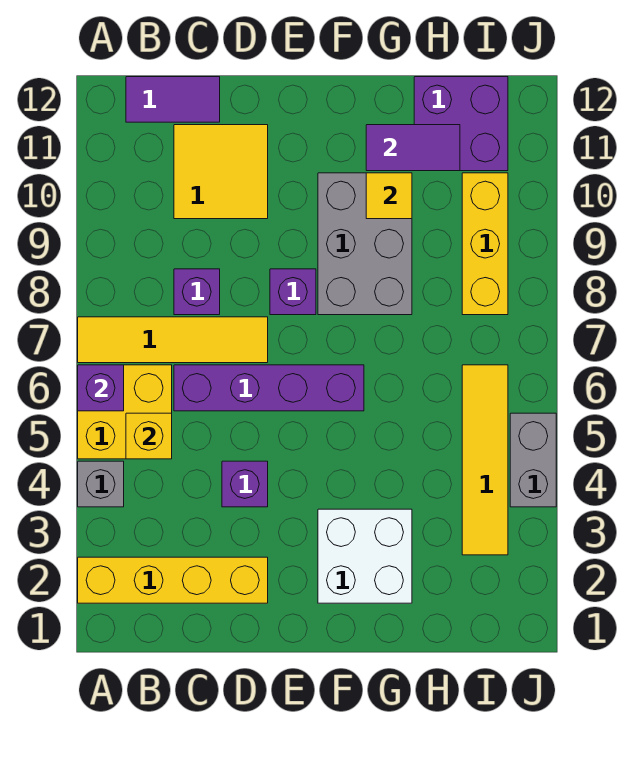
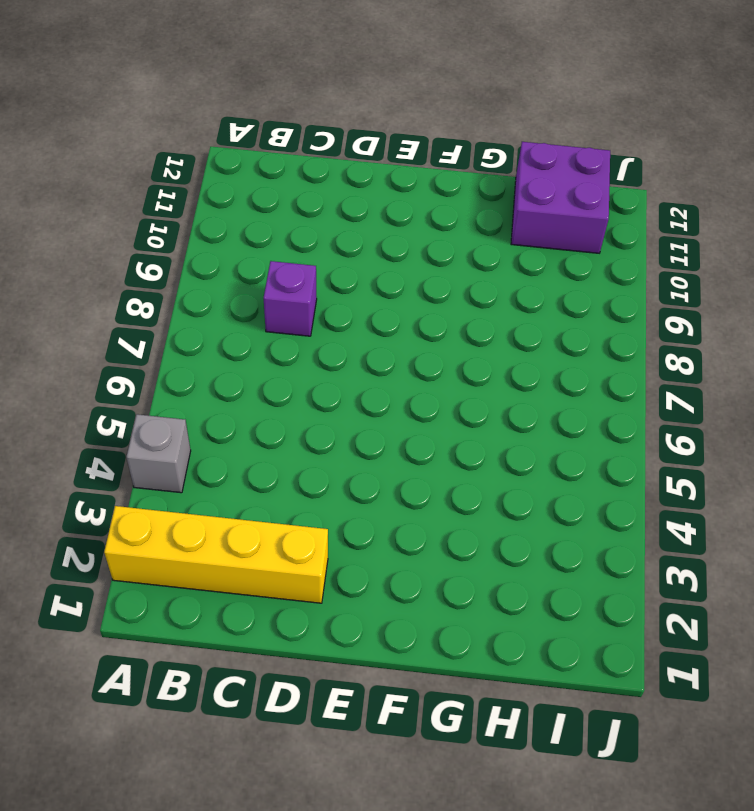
none -> yellow brick A5:B6 level 1
none -> yellow tile A7:D7 level 1
none -> purple tile B12:C12 level 1

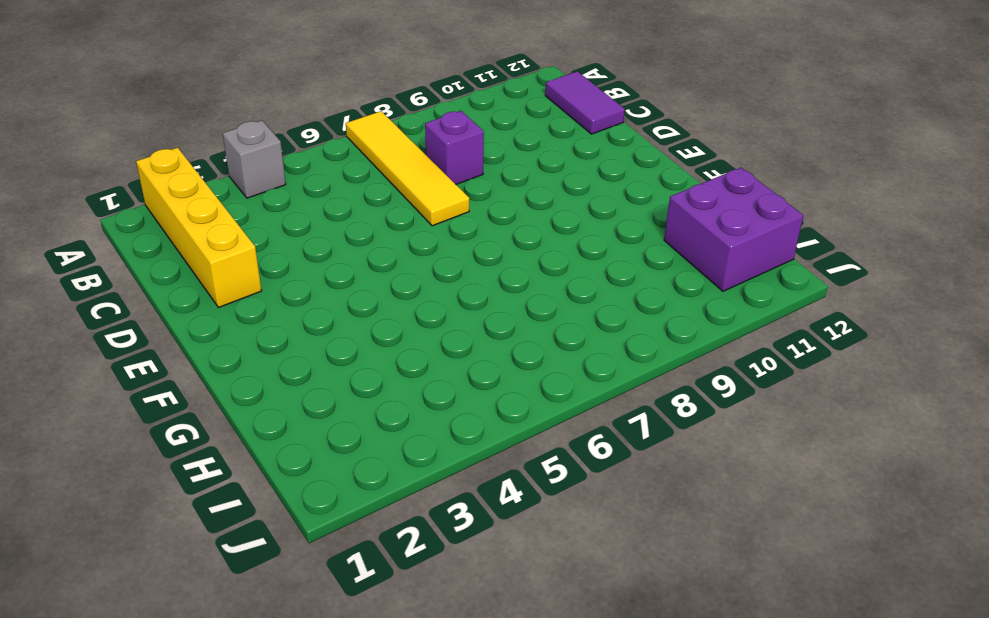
none -> yellow brick A5:B6 level 1
none -> purple brick C6:F6 level 1
none -> yellow tile C10:D11 level 1

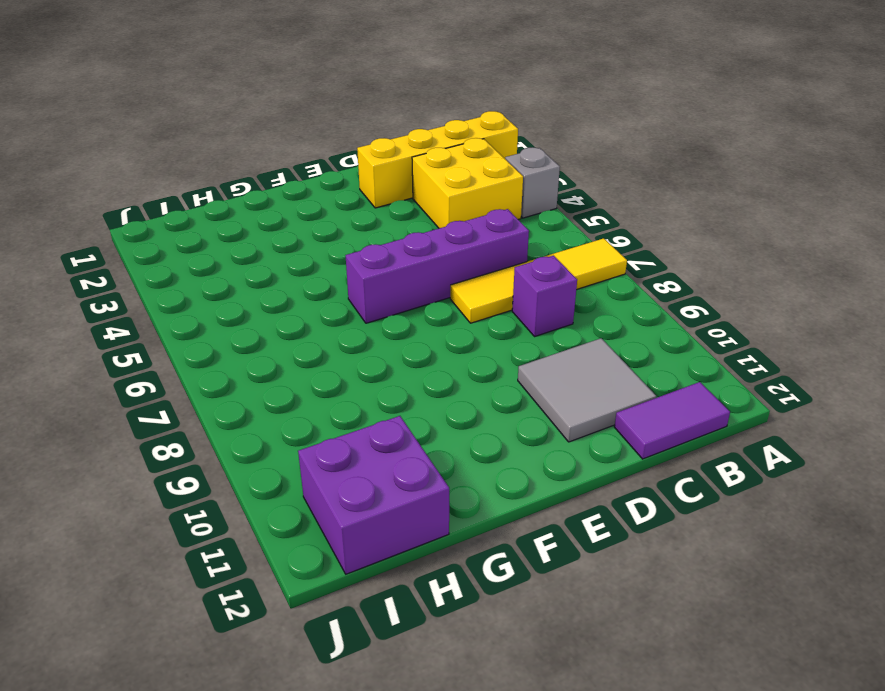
yellow brick B3:C4 level 1 -> yellow brick A5:B6 level 1
grey tile C10:D11 level 1 -> yellow tile C10:D11 level 1
none -> purple brick D4 level 1
none -> purple brick E8 level 1
none -> white brick F2:G3 level 1

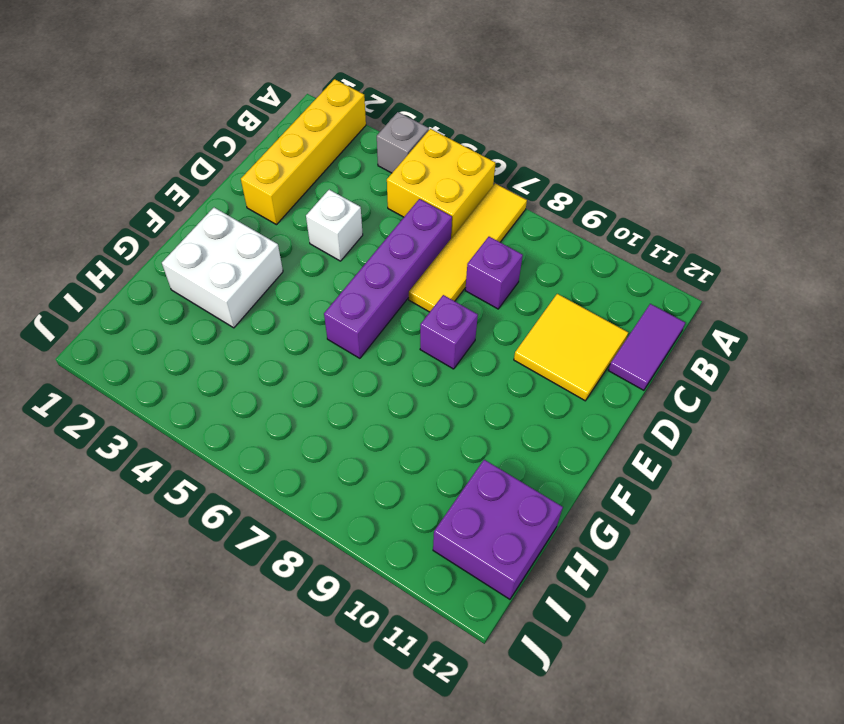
white brick D4 level 1 -> purple brick D4 level 1
none -> grey brick F8:G10 level 1
none -> yellow tile I3:I6 level 1
none -> yellow brick I8:I10 level 1

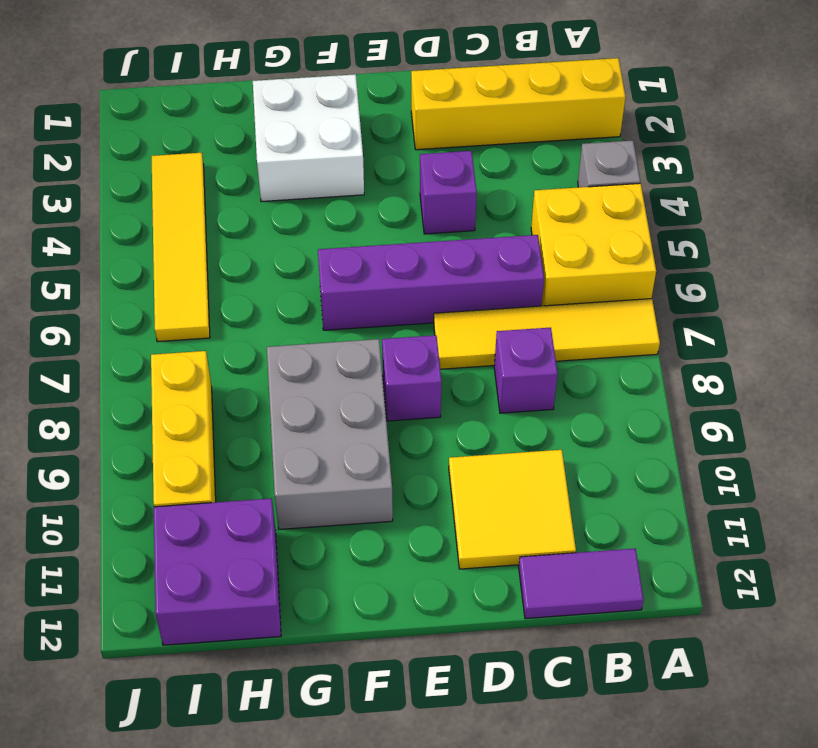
none -> grey brick J4:J5 level 1
none -> purple brick A6 level 2
none -> yellow brick B5 level 2

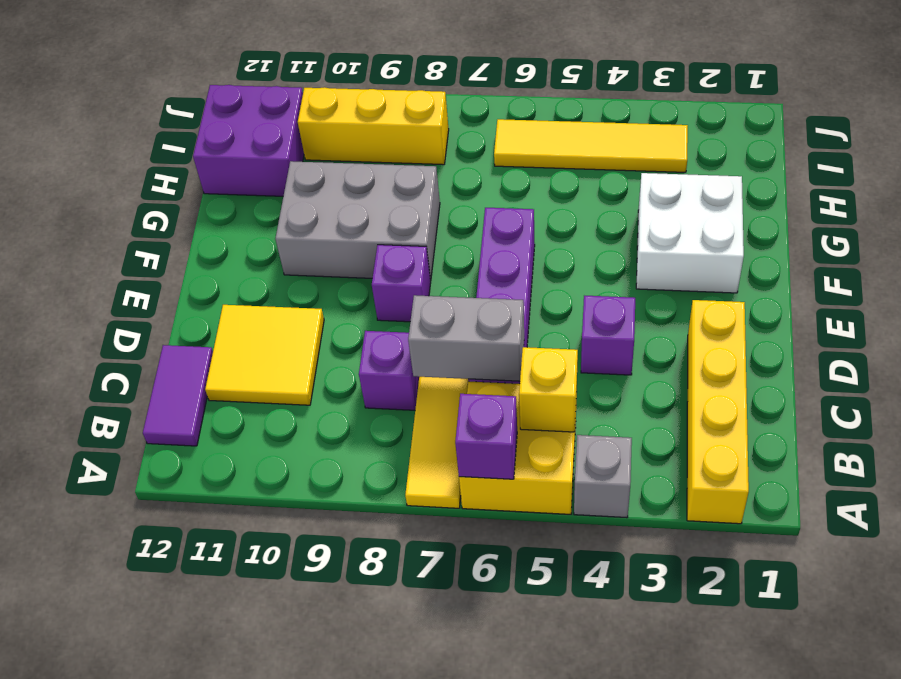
grey brick C6:C7 level 2 -> grey brick J4:J5 level 1
none -> yellow tile G10 level 2
none -> purple tile G11:H11 level 2

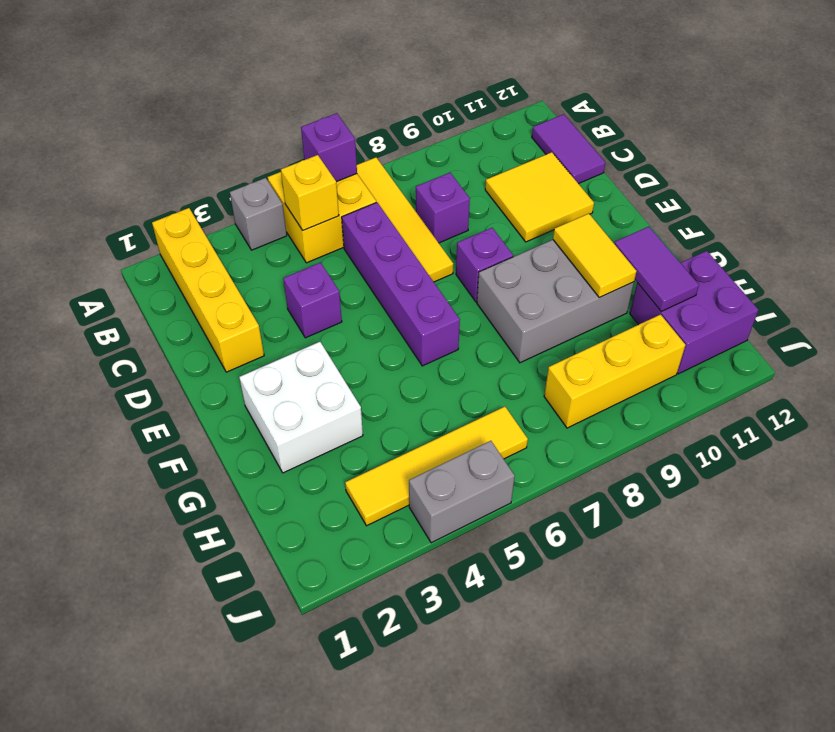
yellow tile F10:G10 level 2 -> yellow tile G10 level 2

